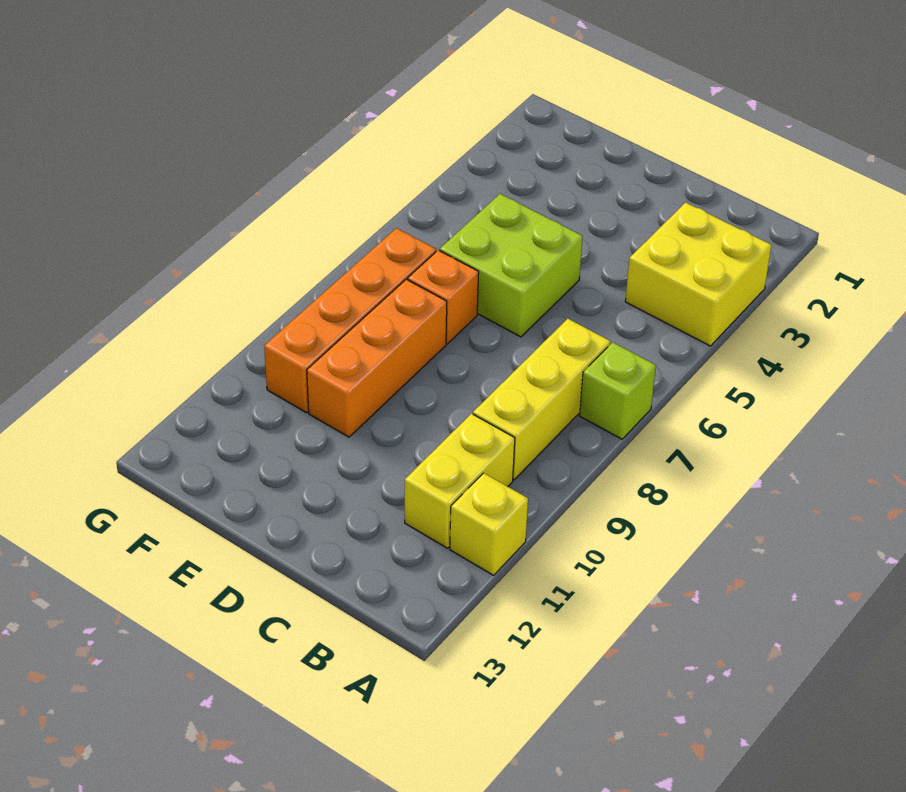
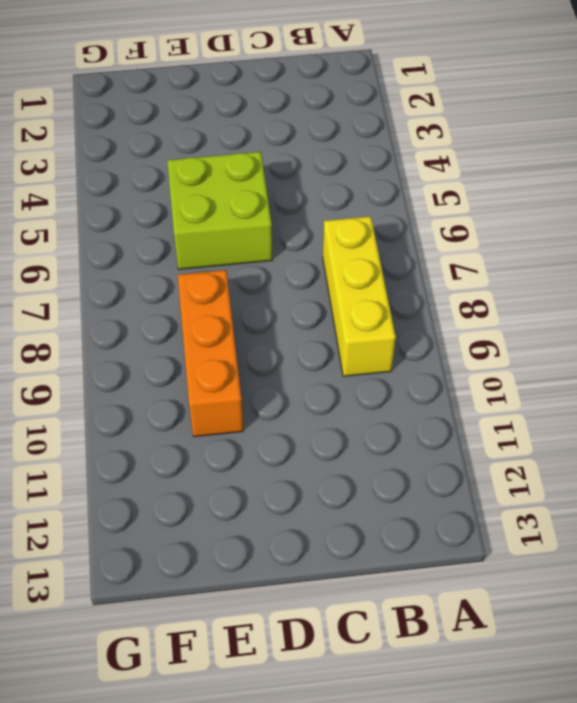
none -> yellow brick A3:B4 level 1
none -> lime brick A7 level 1

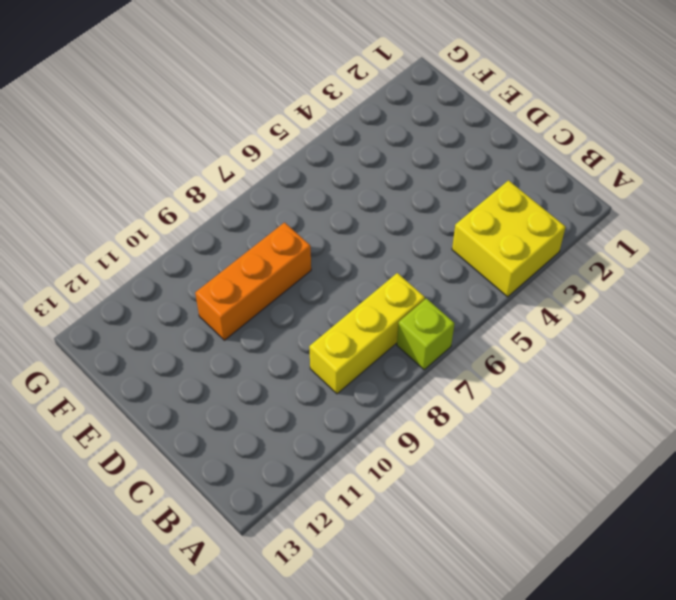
none -> yellow brick A11 level 1
none -> yellow brick B10:B11 level 1

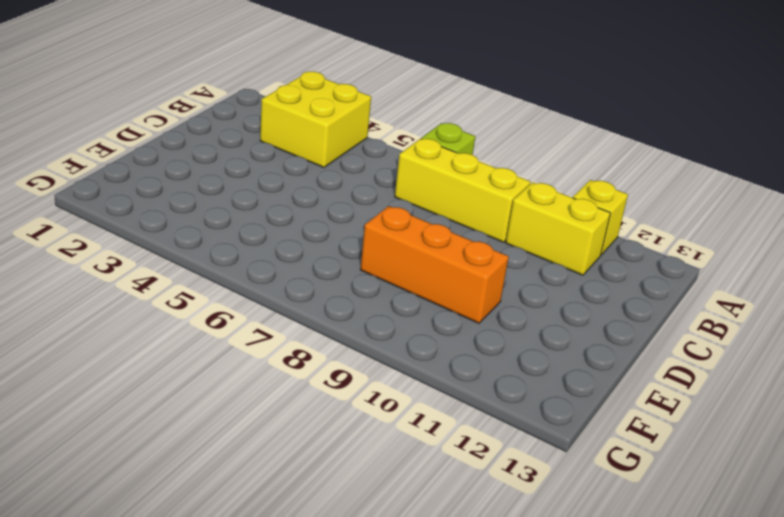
none -> lime brick D5:E6 level 1
none -> orange brick E7 level 1

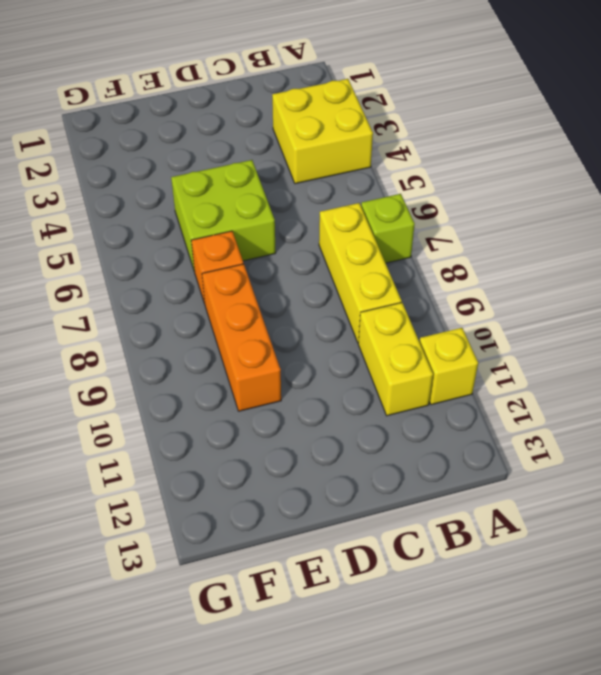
none -> orange brick F7:F10 level 1

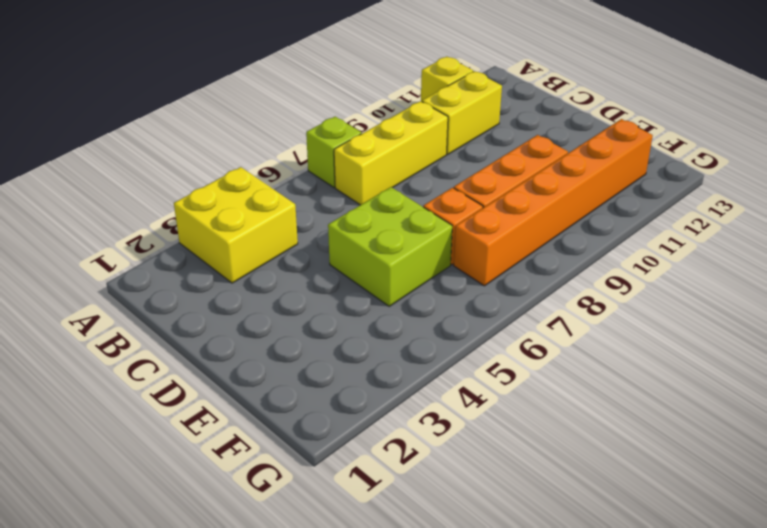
orange brick F7:F12 level 1 -> orange brick F7:F10 level 1

